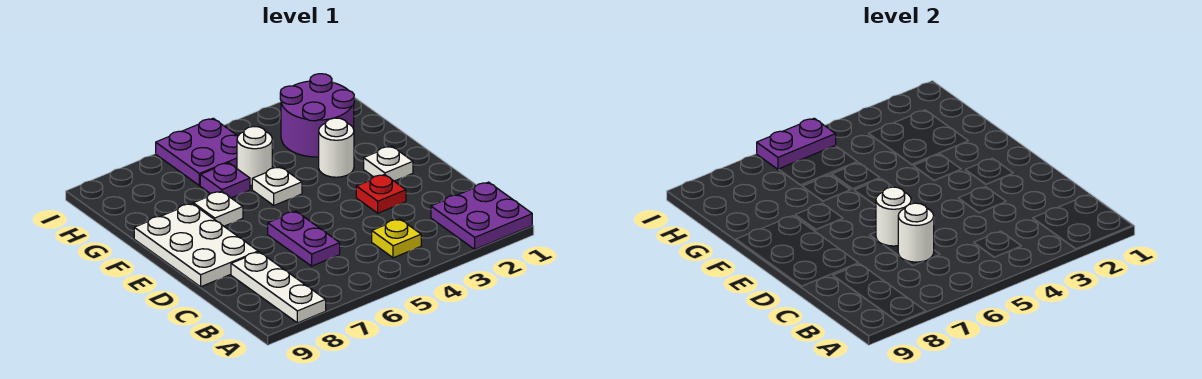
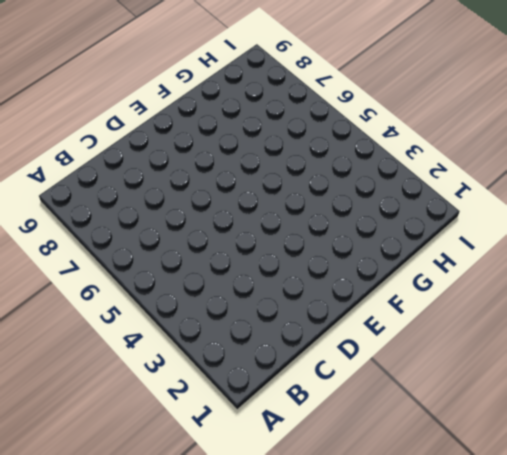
none -> purple plate A1:B2 level 1
none -> white plate A8:C8 level 1
none -> yellow plate B4 level 1

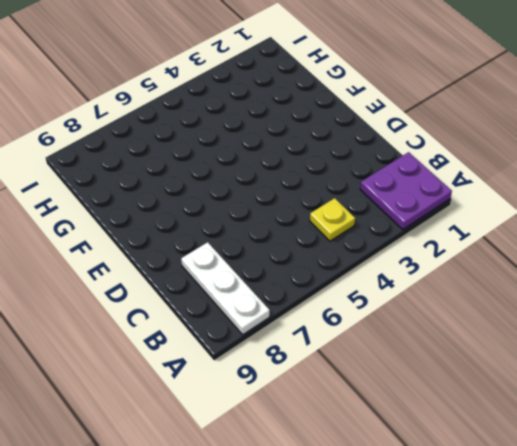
none -> purple plate C6:D6 level 1
none -> red plate D3 level 1
none -> white plate D8:F9 level 1

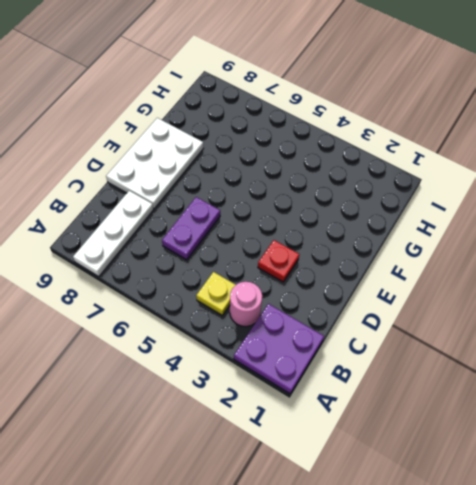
pink round brick B3 level 1 -> none
none -> white plate E2 level 1
none -> white round brick F3 level 1
none -> white plate F5 level 1

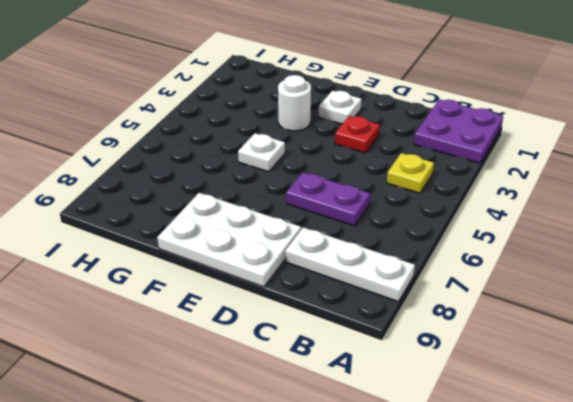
none -> white plate F7 level 1
none -> purple round brick G2:H3 level 1
none -> white round brick G5 level 1

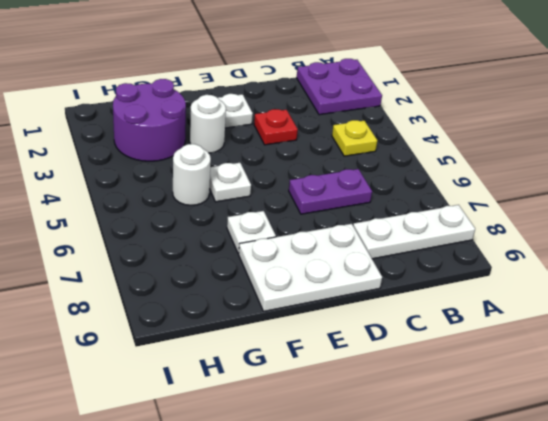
none -> purple plate G6 level 1
none -> purple plate H5:I6 level 1
none -> white round brick C6 level 2

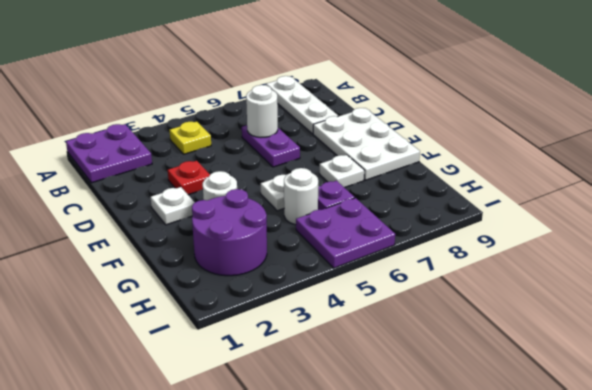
none -> white round brick D6 level 2
none -> purple plate I5:I6 level 2

